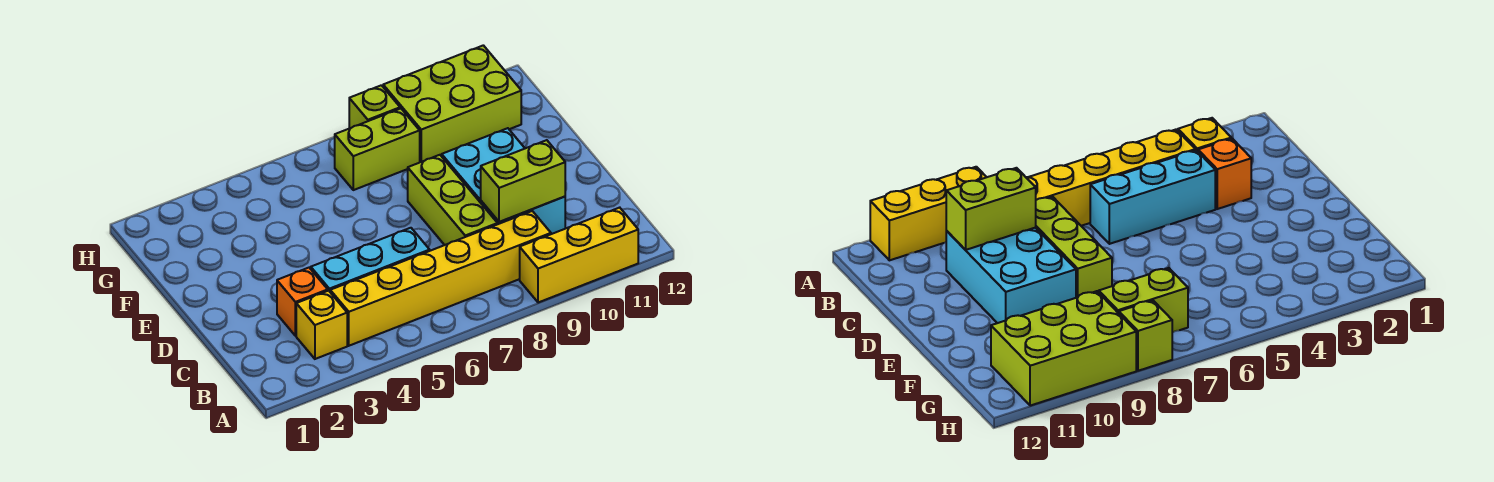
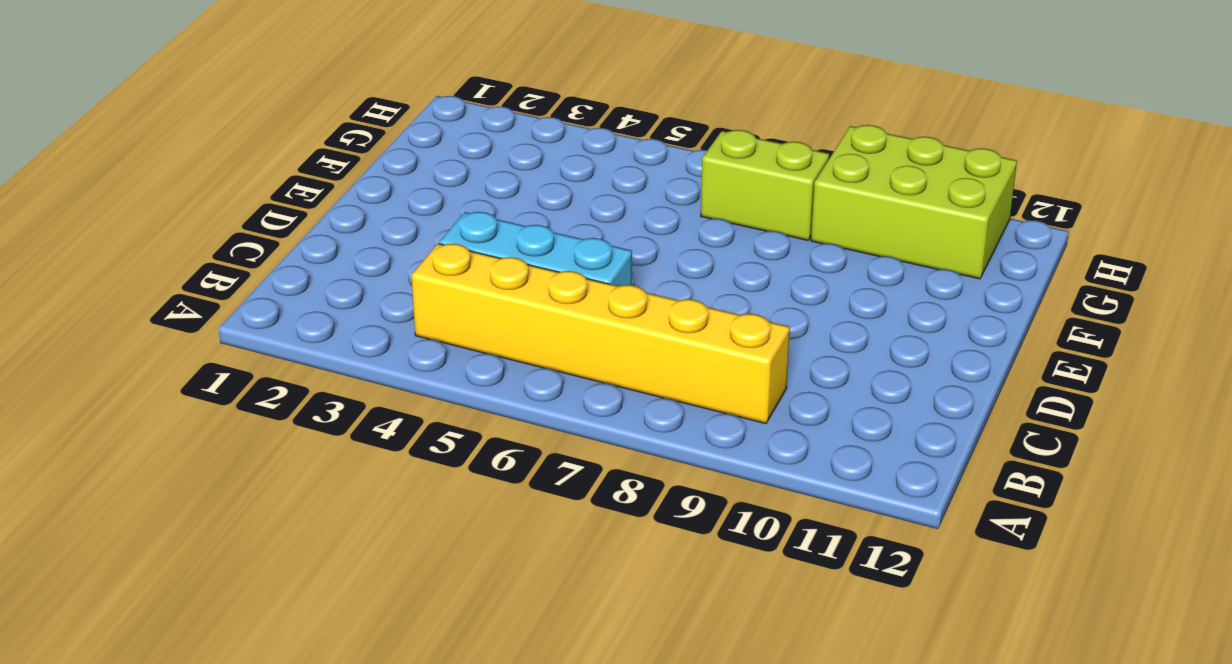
none -> yellow brick A9:A11 level 1
none -> yellow brick B3 level 1

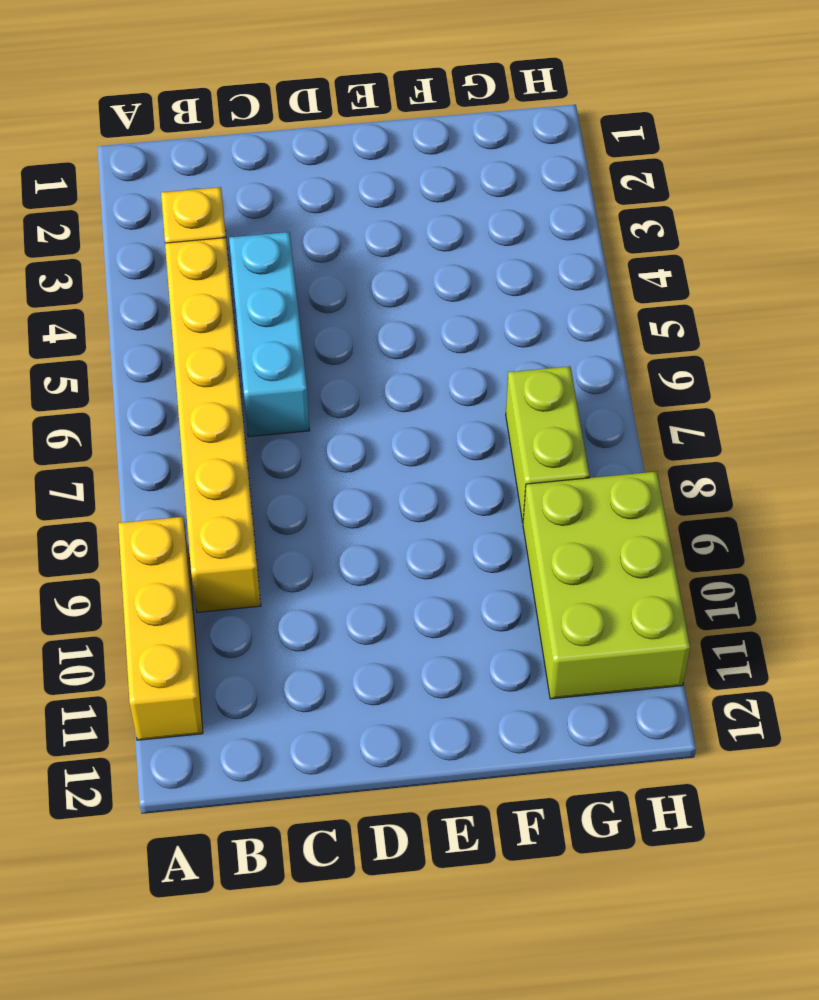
none -> orange brick C3 level 1
none -> lime brick C8:E8 level 1

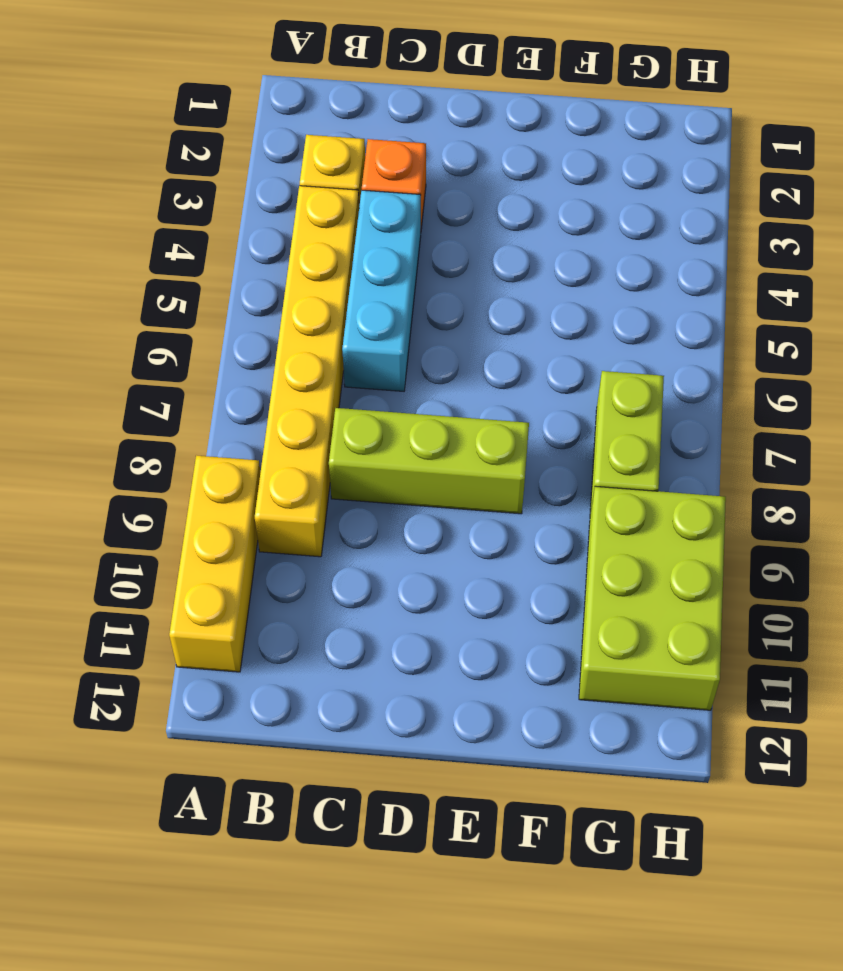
none -> cyan brick C9:E10 level 1
none -> lime brick H8 level 1

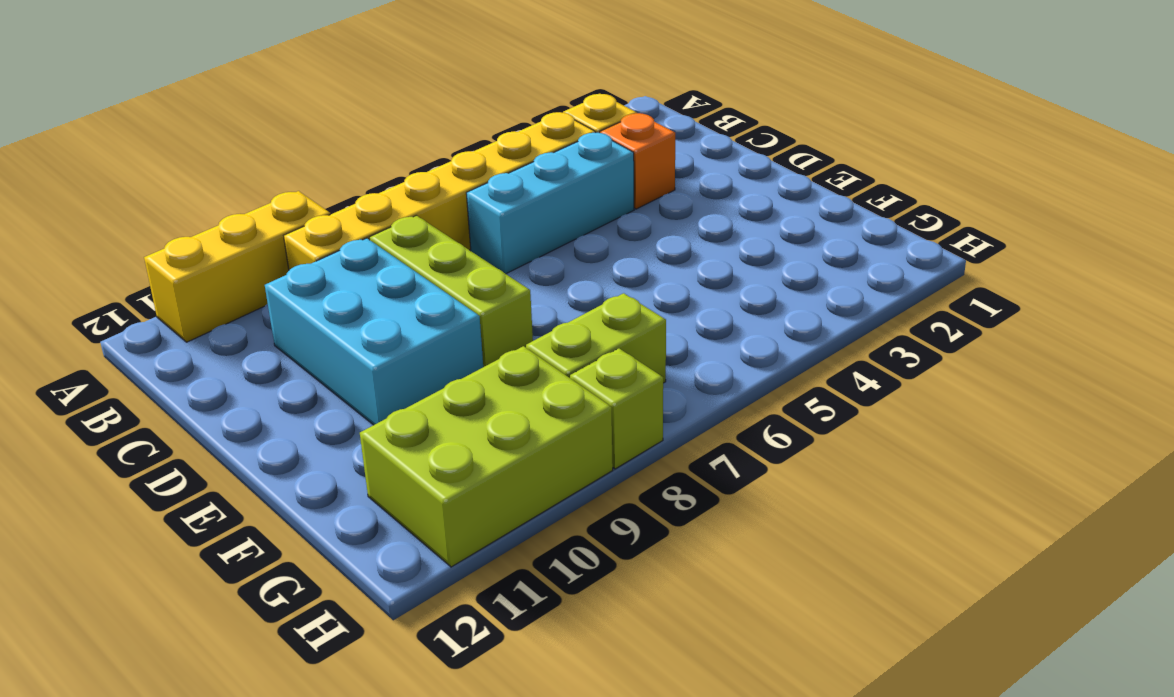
none -> lime brick C9:C10 level 2

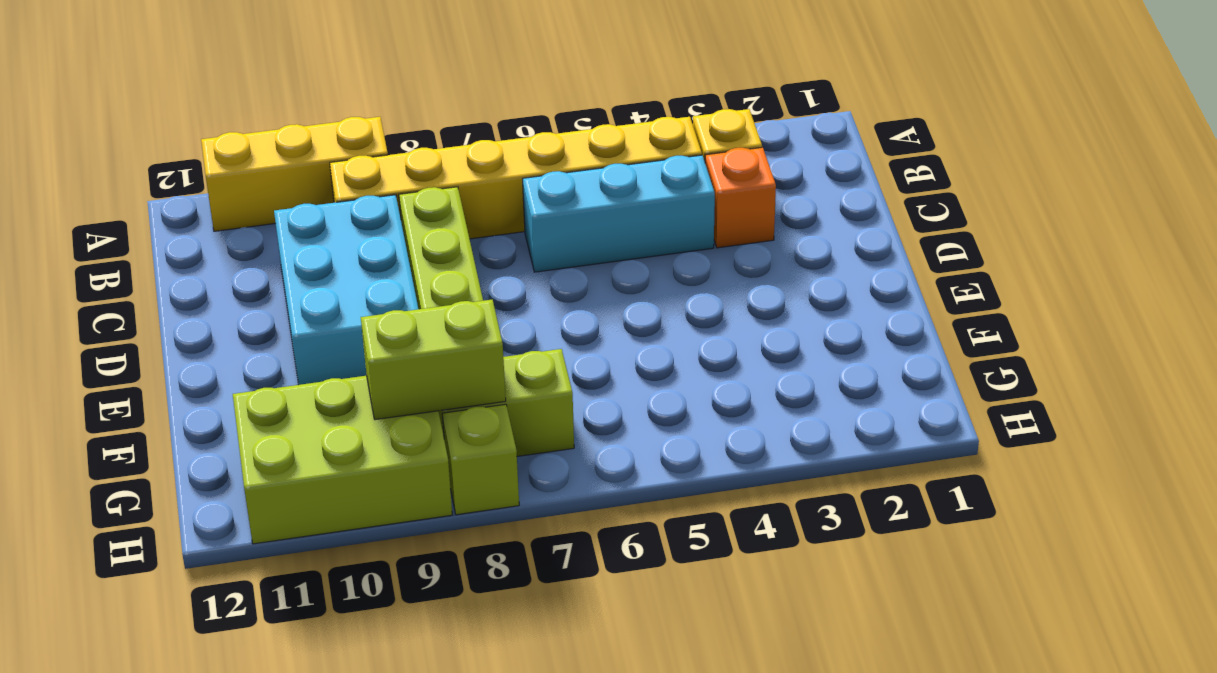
lime brick G8:G9 level 2 -> lime brick C9:C10 level 2

